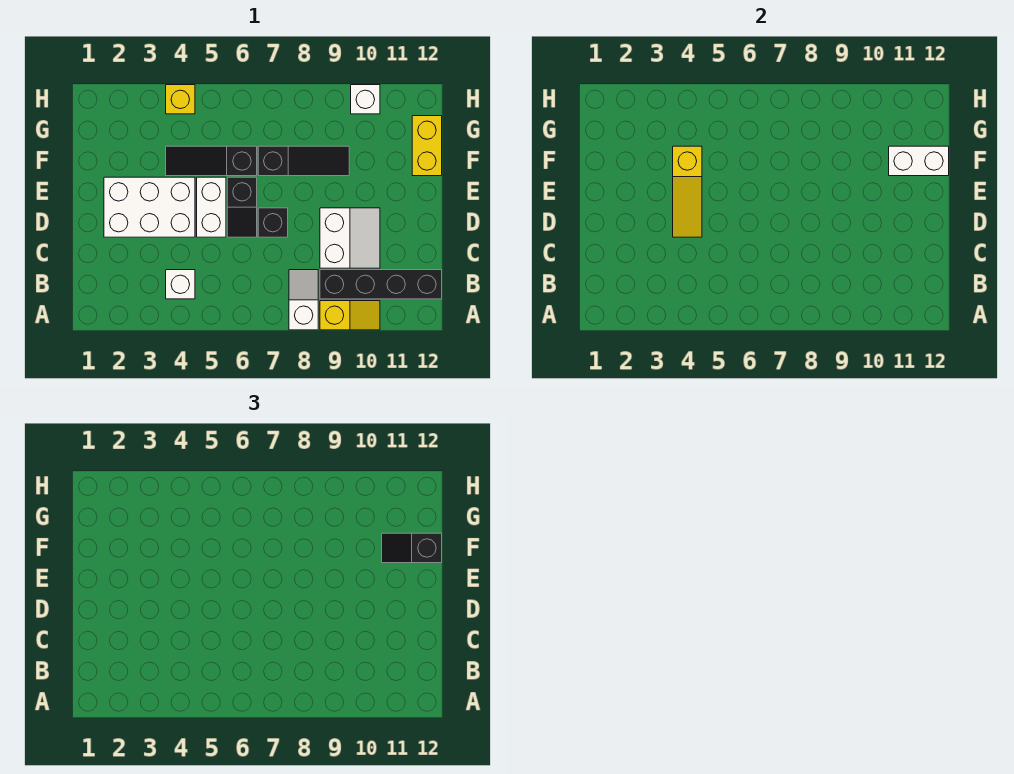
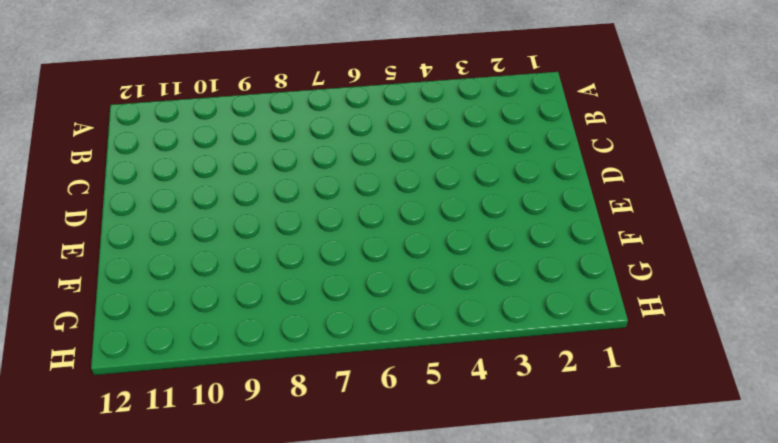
none -> white slope A8:B8 level 1 top A
none -> yellow slope A9:A10 level 1 top 9
none -> white brick B4 level 1

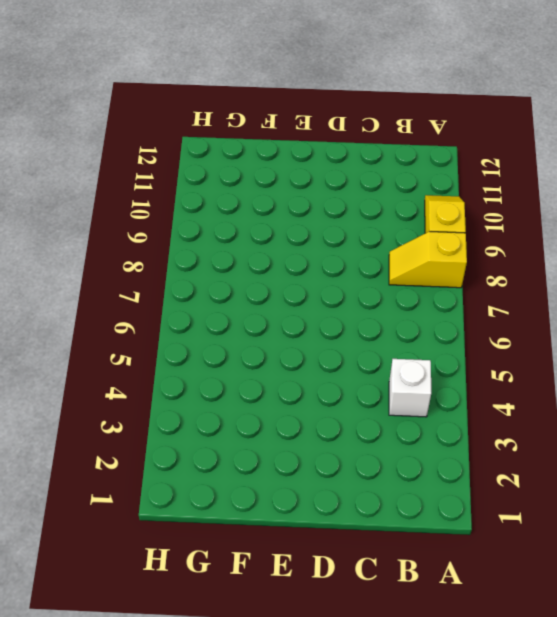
yellow slope A8:B8 level 1 top A -> white slope A8:B8 level 1 top A
none -> black brick B9:B12 level 1
none -> white slope C9:D10 level 1 top 9
none -> white brick D2:E4 level 1

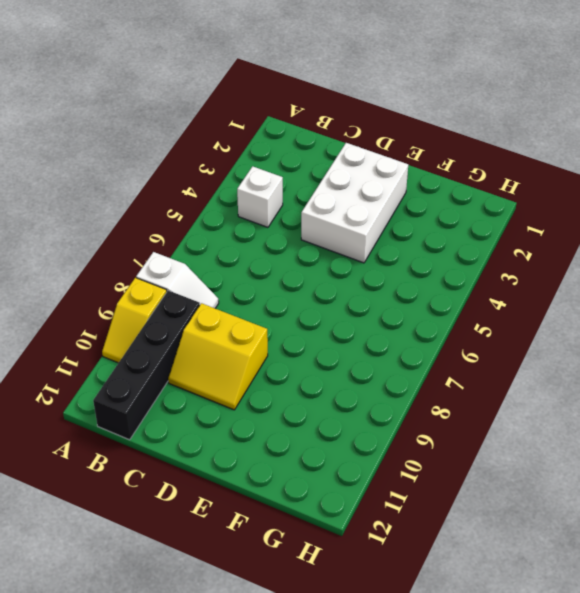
yellow slope C9:D10 level 1 top 9 -> white slope C9:D10 level 1 top 9
none -> white brick D5:E5 level 1
none -> black slope D6:E6 level 1 top E
none -> black brick D7 level 1

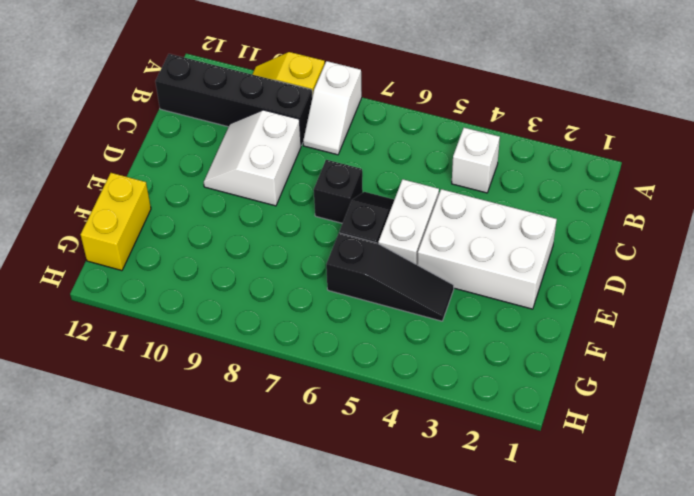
none -> black slope F7:F9 level 1 top 7
none -> yellow brick H4 level 1
none -> white brick H10 level 1

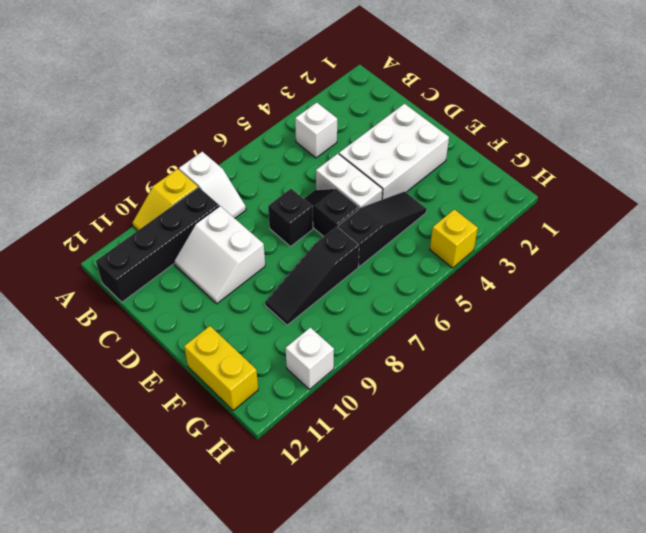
none -> yellow slope D4:F4 level 2 top F
none -> white brick F11:F12 level 2
none -> black slope F11:F12 level 3 top 12

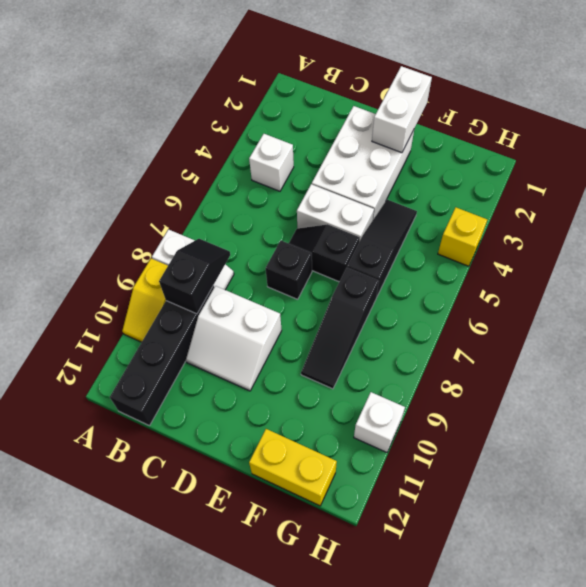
black slope B8:B9 level 2 top 9 -> black slope F11:F12 level 3 top 12
white brick E1:E2 level 2 -> white brick F11:F12 level 2
none -> yellow slope D4:F4 level 2 top F

